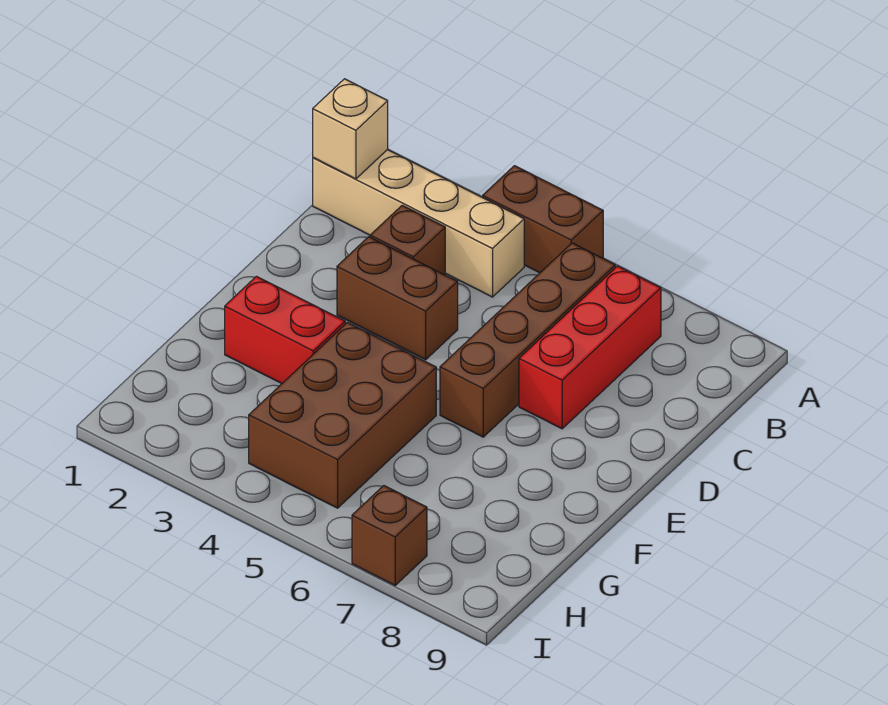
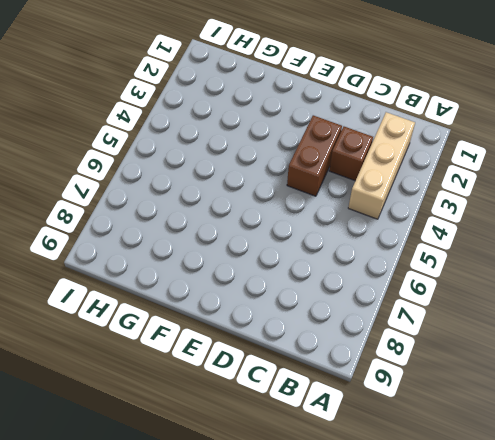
tan brick B2:B4 level 1 -> tan brick B1:B4 level 1
none -> brown brick A4:A5 level 1
none -> brown brick B6:E6 level 1

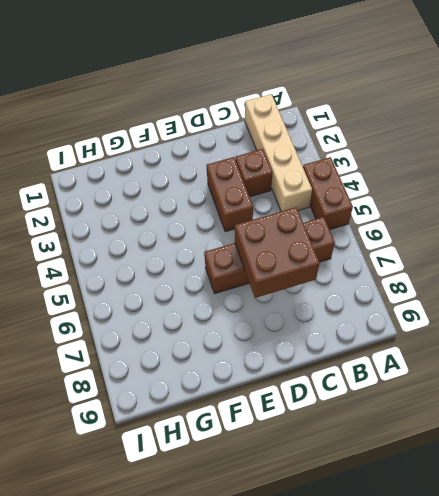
brown brick C6:D7 level 2 -> none
none -> red brick B7:D7 level 1
none -> red brick F2:F3 level 1

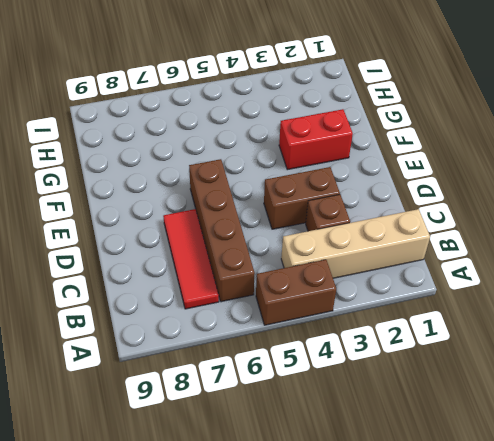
red tile B7:D7 level 1 -> red brick B7:D7 level 1
none -> brown brick F4:H5 level 1
none -> brown brick I7 level 1

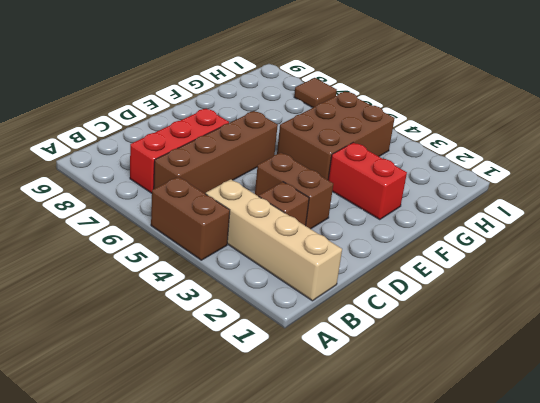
brown tile I7 level 1 -> brown brick I7 level 1
none -> tan brick B1 level 2

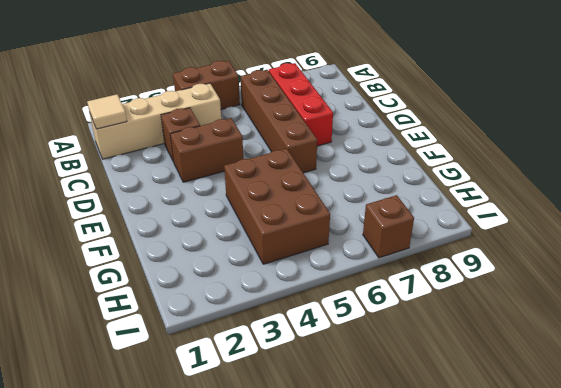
tan tile B1 level 2 -> tan brick B1 level 2
none -> red brick F2:F3 level 1

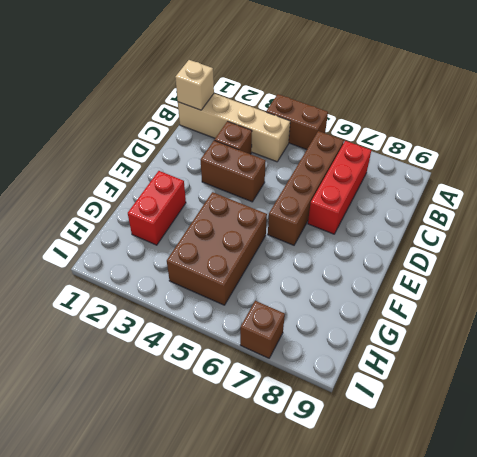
red brick F2:G2 level 1 -> red brick F2:F3 level 1

